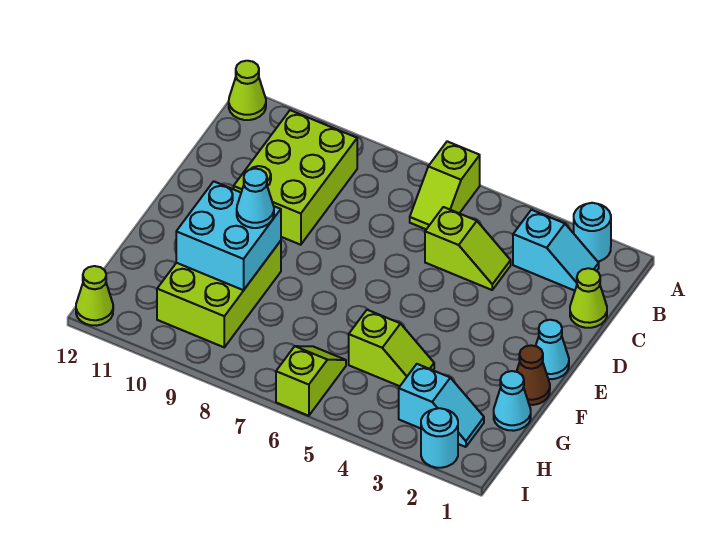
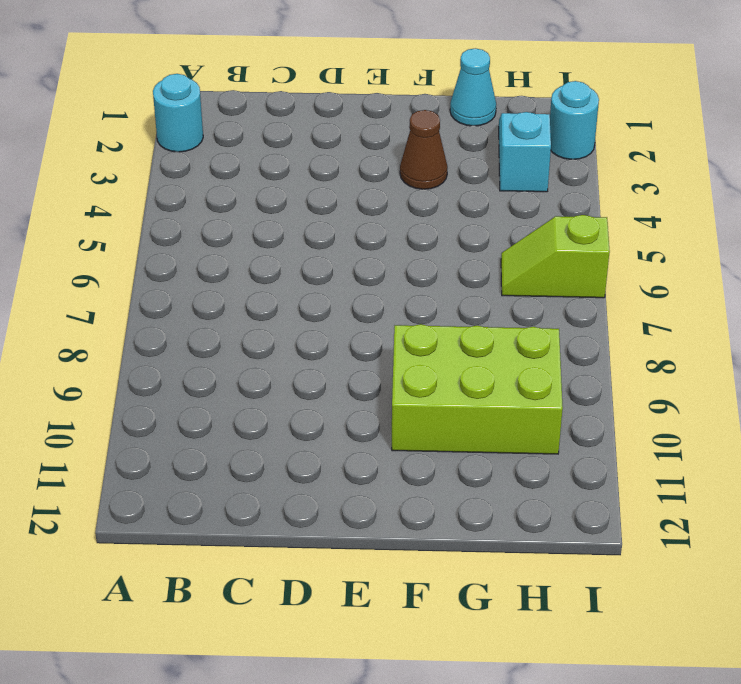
brown cone F3 level 1 -> brown cone F1 level 1
none -> lime slope A6:B6 level 1 top A
none -> lime cone A12 level 1
none -> cyan slope B2:B3 level 1 top 3

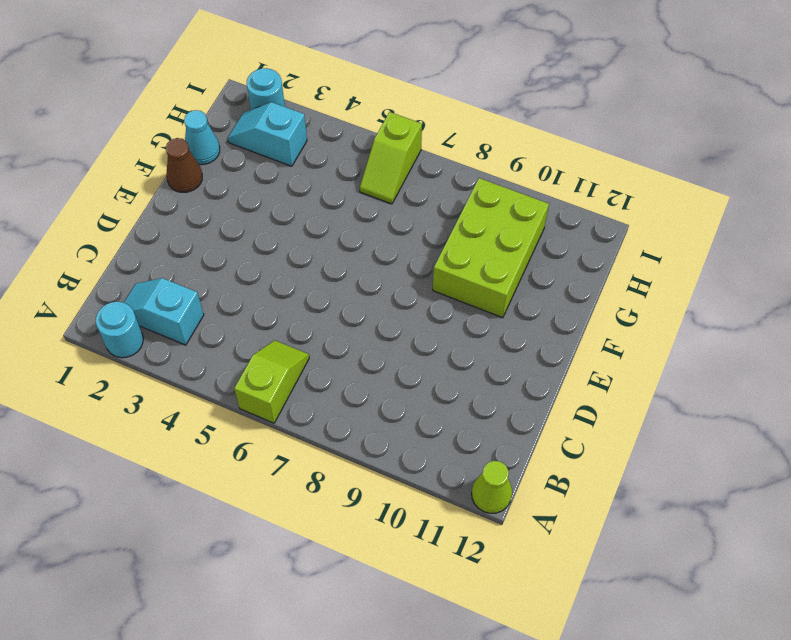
none -> lime brick B9:D10 level 1
none -> lime cone C1 level 1
none -> lime slope C4:C5 level 1 top 5

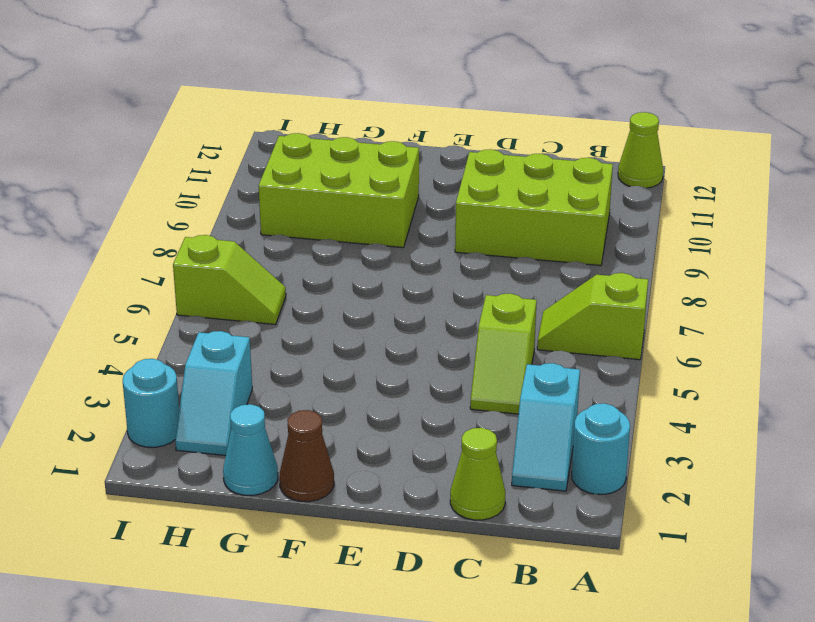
none -> cyan cone E1 level 1
none -> lime slope G4:G5 level 1 top 5
none -> lime cone I12 level 1

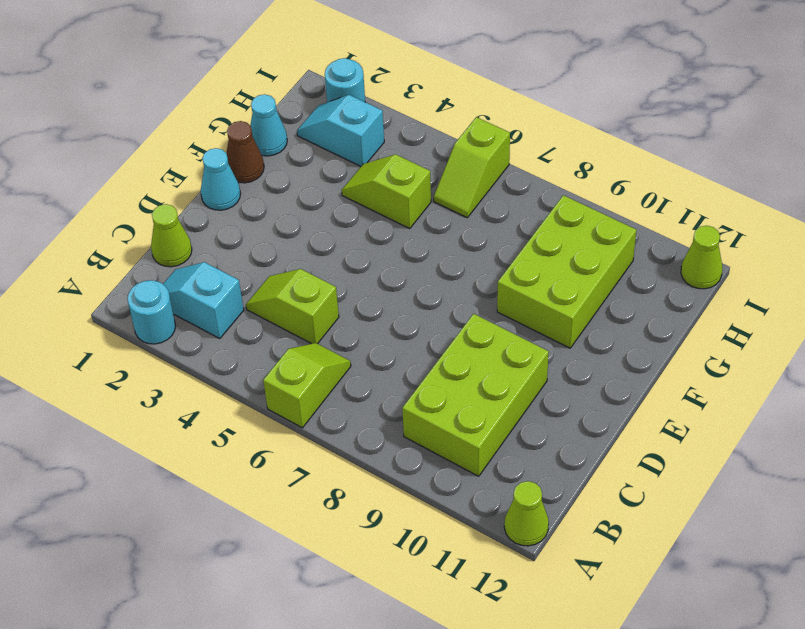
none -> cyan brick F9:G10 level 2
none -> cyan cone F9 level 3

